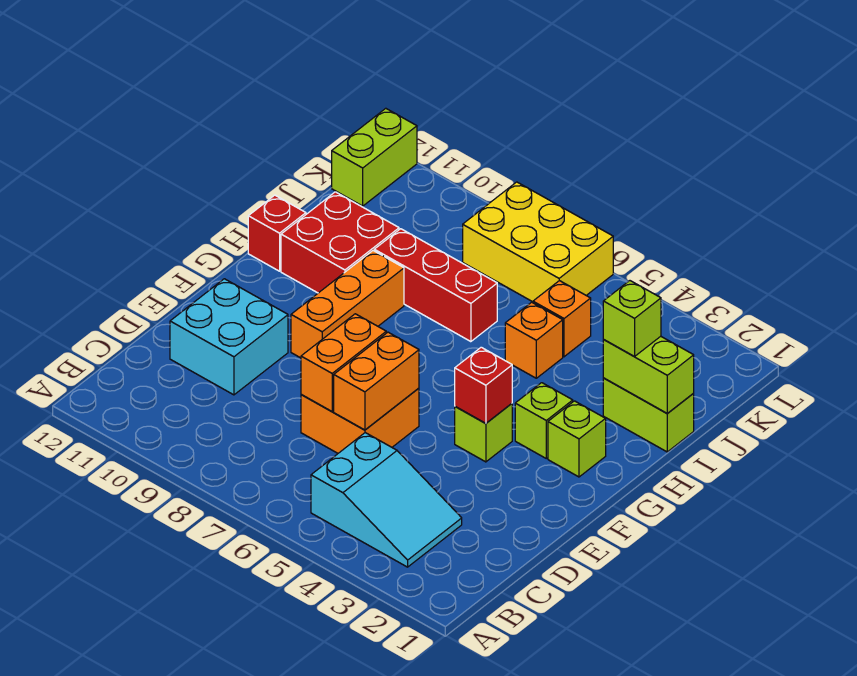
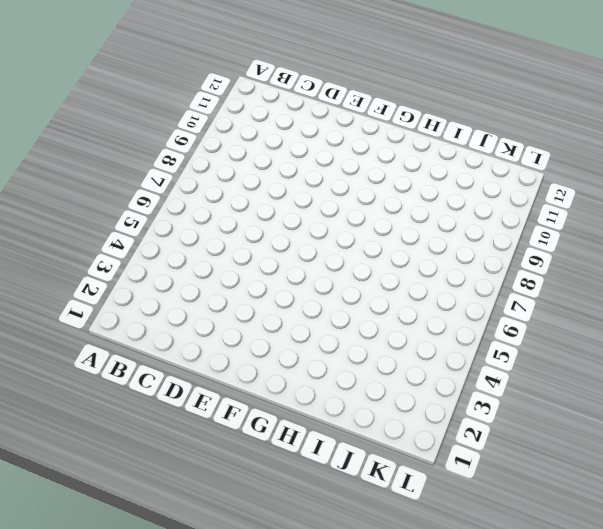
none -> cyan slope B3:C5 level 1 top 5
none -> orange brick D6:E7 level 1
none -> cyan brick D10:E11 level 1

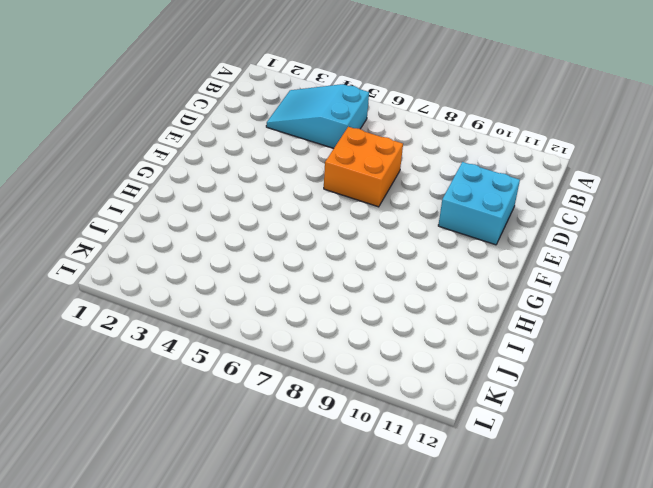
none -> lime brick F4 level 1
none -> orange brick F9:H9 level 1
none -> lime brick G2 level 1

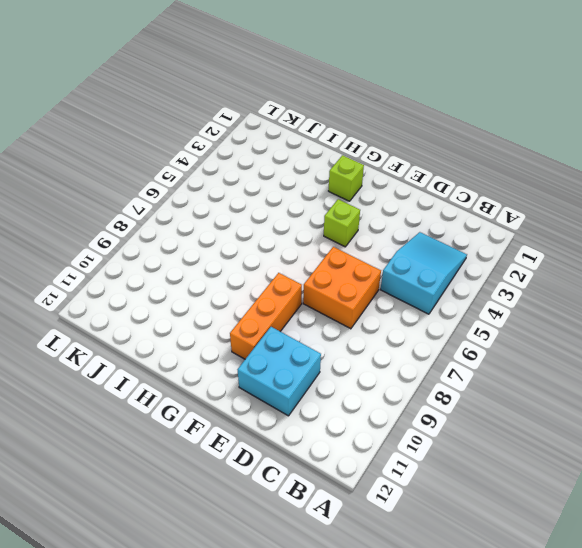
orange brick F8:F10 level 1 -> orange brick F9:H9 level 1
none -> lime brick G3 level 1
none -> red brick H10:I11 level 1
none -> red brick H12 level 1

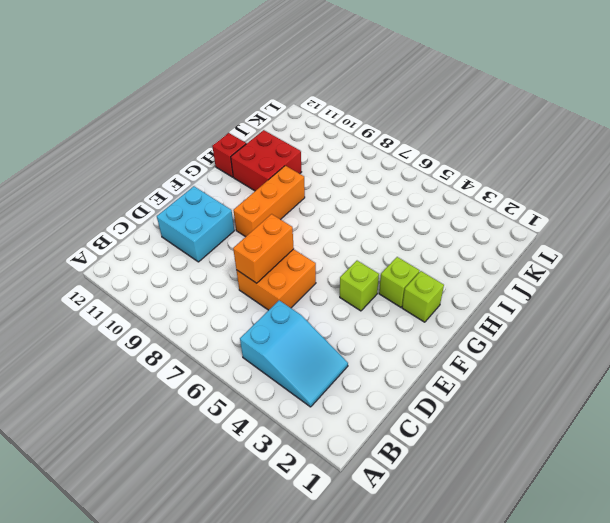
none -> lime brick I1:I2 level 1
none -> orange brick I5 level 1
none -> red brick I7:I9 level 1

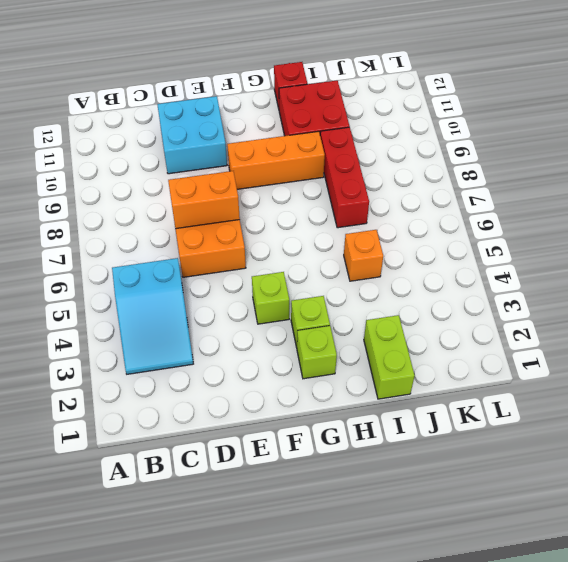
none -> orange brick J5 level 1
none -> yellow brick K6:L8 level 1
none -> lime brick K12:L12 level 1

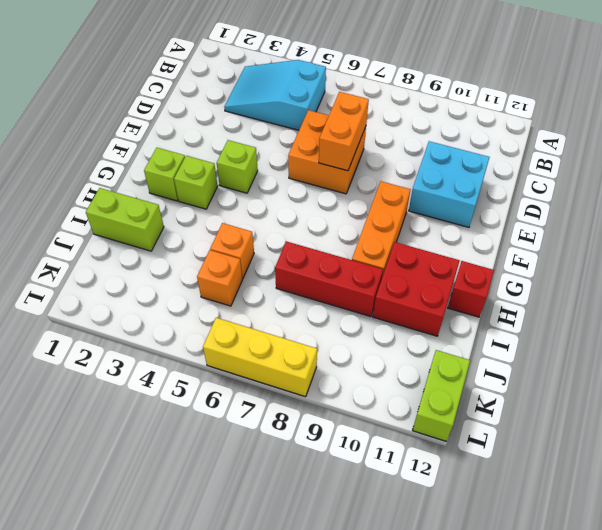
yellow brick L6:L8 level 1 -> yellow brick K6:L8 level 1
none -> orange brick D6:E6 level 2
none -> red brick F4 level 2
none -> lime brick I1:I2 level 2

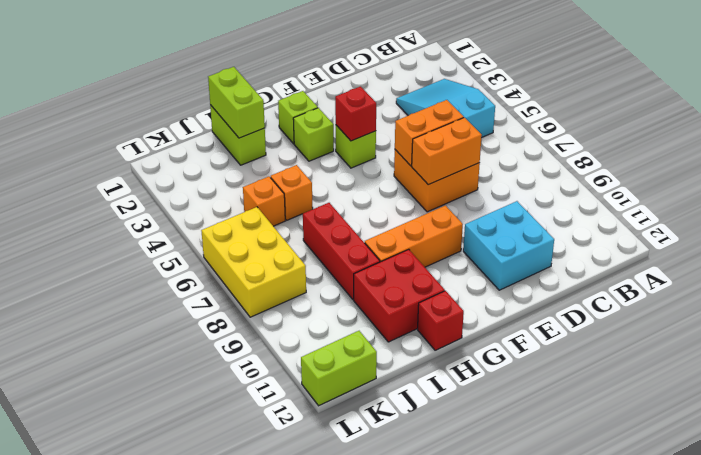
none -> lime brick I2 level 3

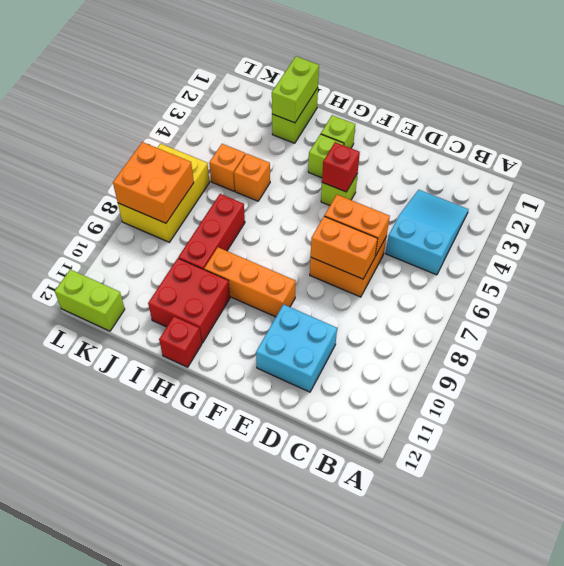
orange brick K7:L8 level 2 -> none
none -> lime brick I2 level 3

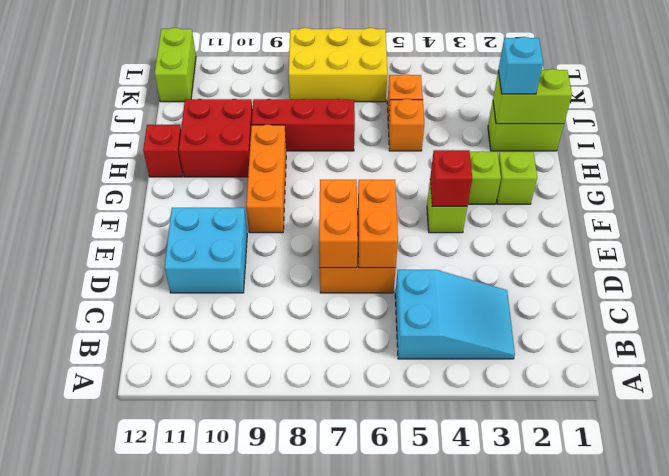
cyan brick I2 level 3 -> lime brick I2 level 3

